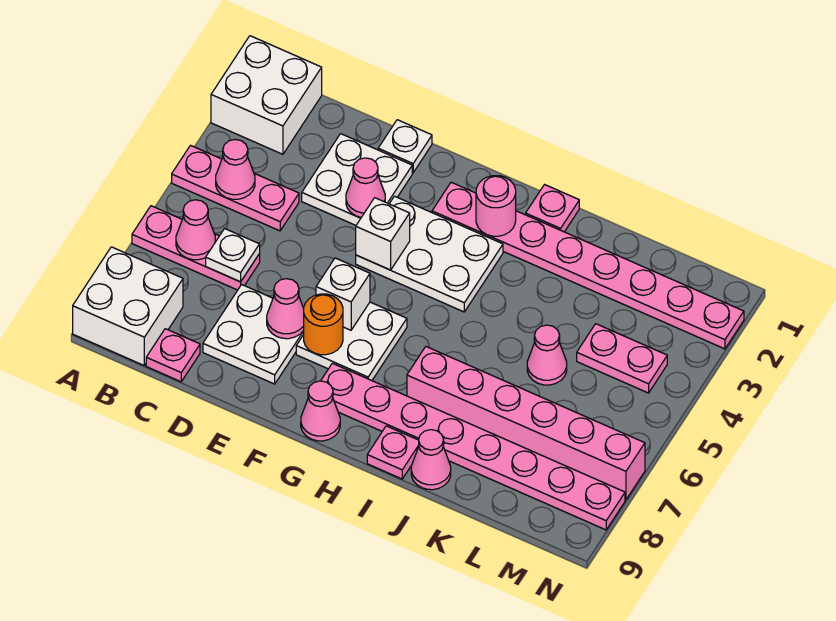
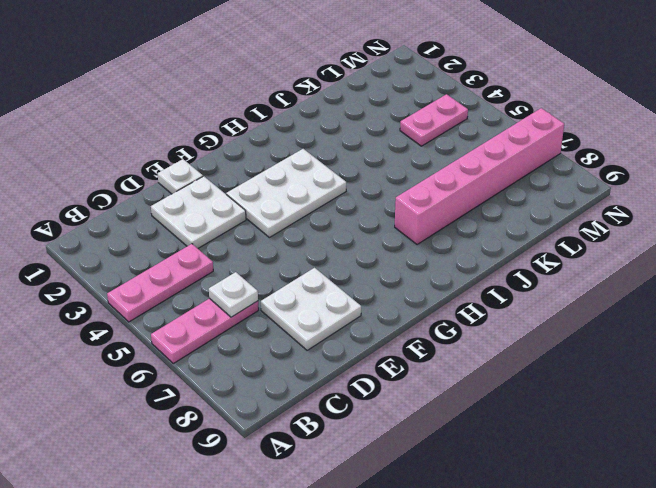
none -> white brick A1:B2 level 1
none -> white brick A8:B9 level 1
none -> pink plate C9 level 1

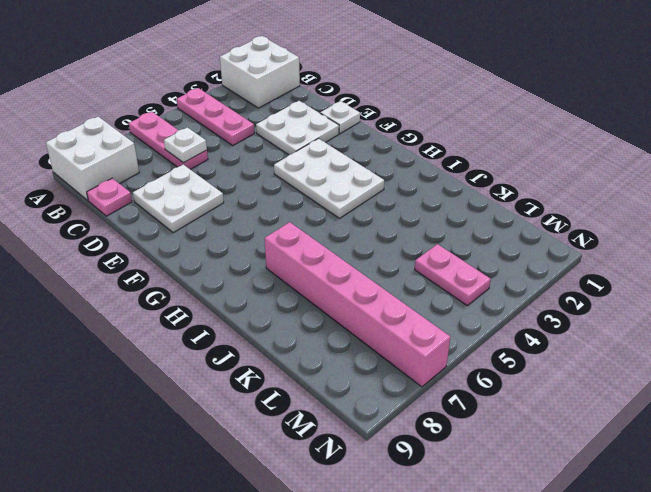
none -> white plate F6:G7 level 1
none -> pink plate G2:N2 level 1
none -> pink plate G8:N8 level 1

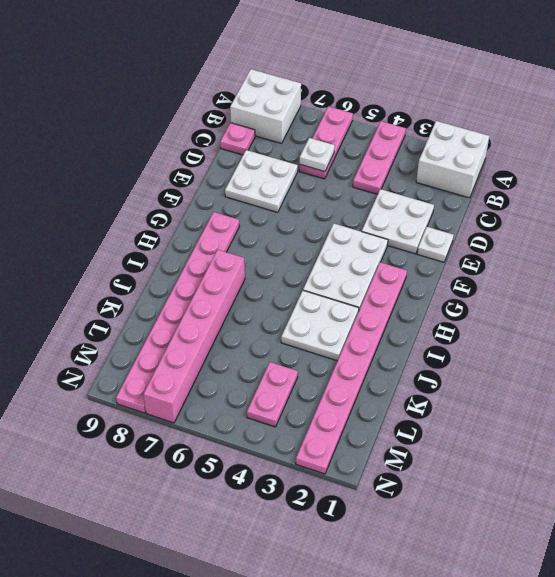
white plate I3:J4 level 1 -> white plate F6:G7 level 1
none -> pink cone G9 level 1
none -> pink plate I1 level 1
none -> pink plate I9 level 1

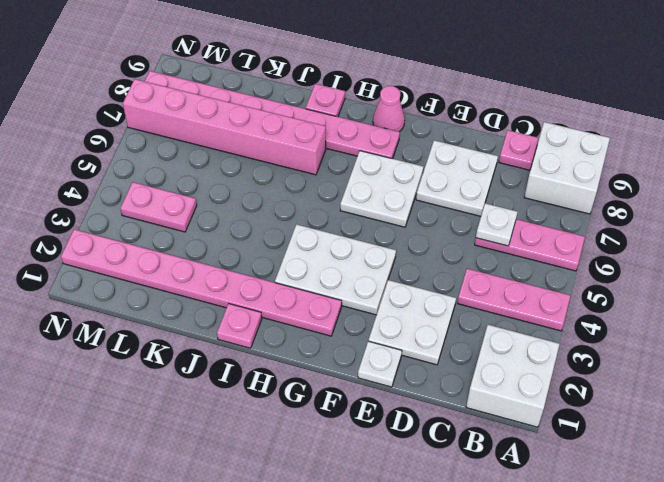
none -> pink cone J9 level 1
none -> pink cone K5 level 1
none -> pink cone B4 level 2

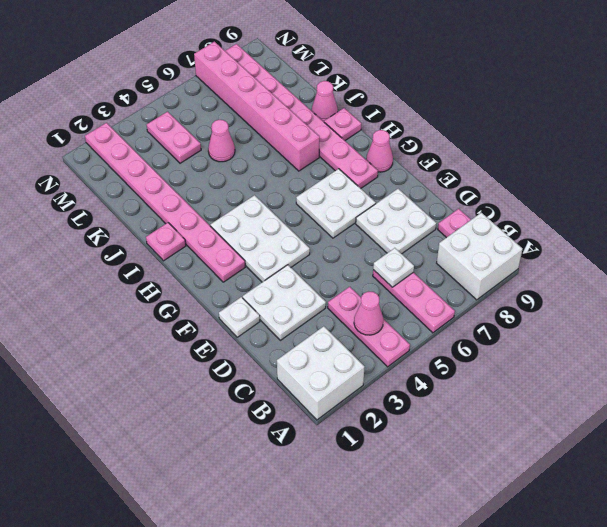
none -> pink cone B6 level 2
none -> pink cone E3 level 2
none -> pink cone E7 level 2

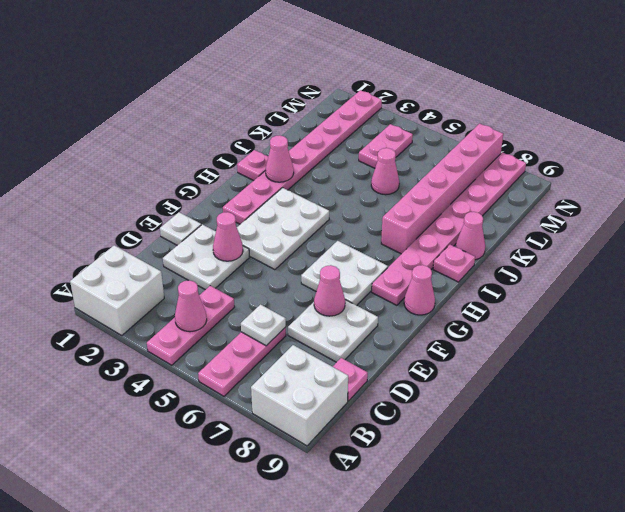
pink cone I2 level 2 -> pink cone B6 level 2
none -> white brick F4 level 2
none -> white brick F6 level 2
none -> orange round brick F7 level 2

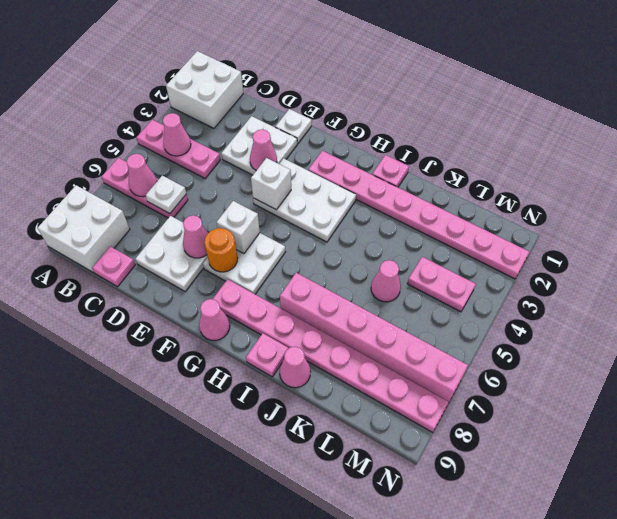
none -> pink round brick H2 level 2

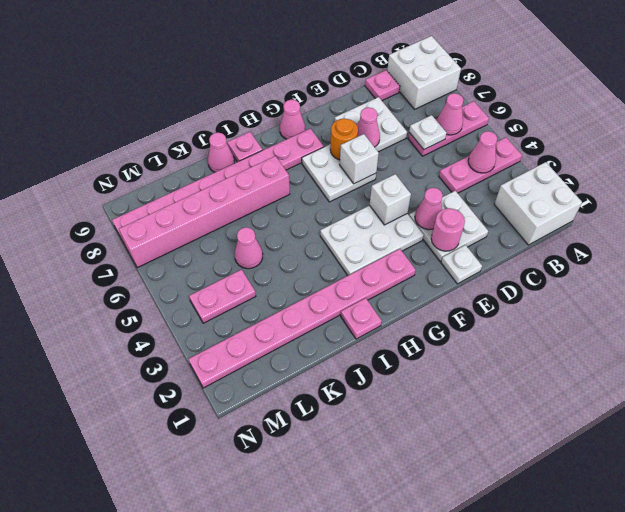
pink round brick E2 level 2 -> pink round brick H2 level 2

